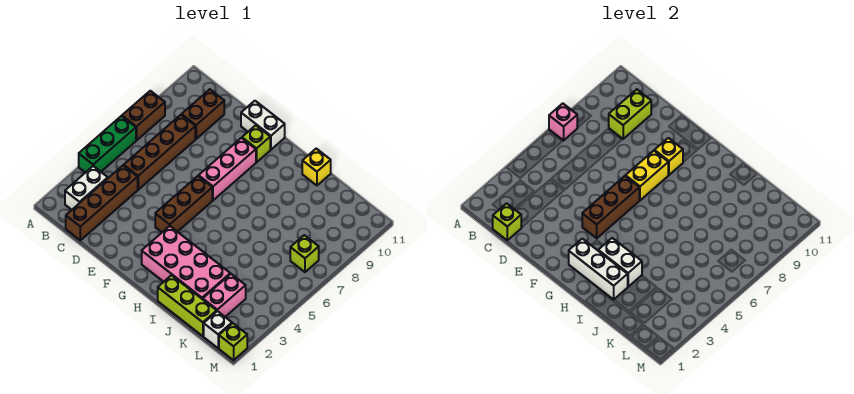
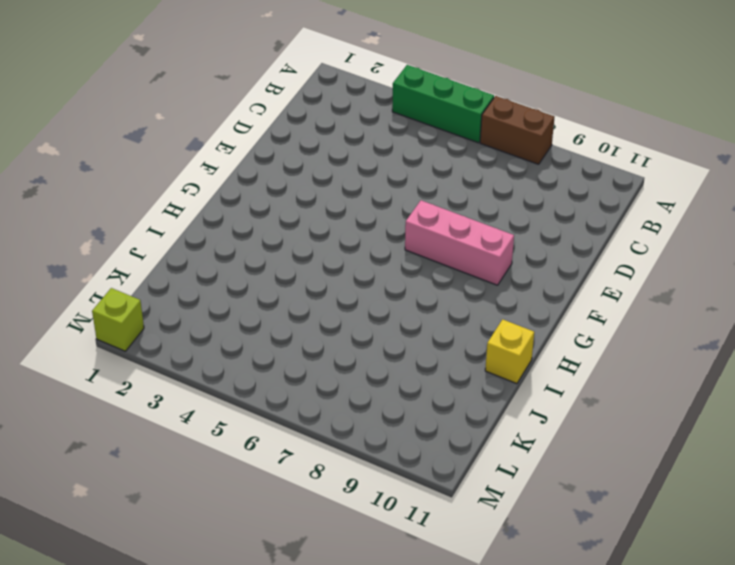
none -> white brick B2:B3 level 1
none -> brown brick C1:C4 level 1
none -> brown brick C5:C8 level 1

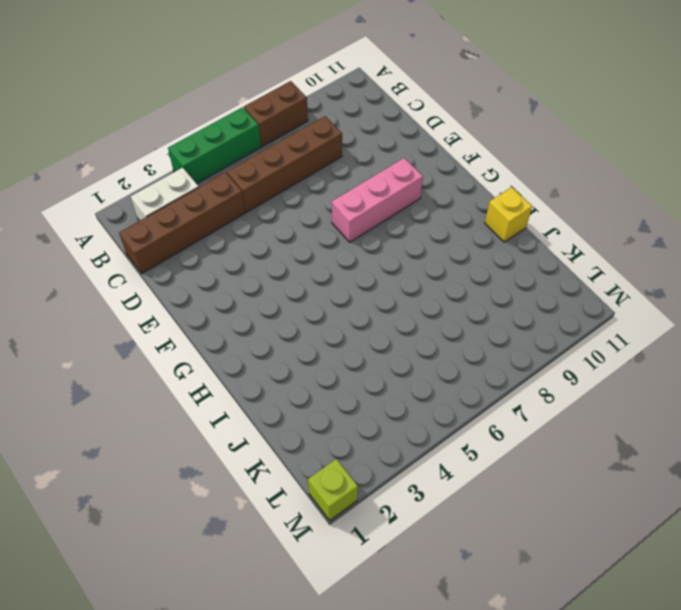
none -> brown brick C9:C10 level 1
none -> white brick E11:F11 level 1
none -> brown brick F4:F6 level 1

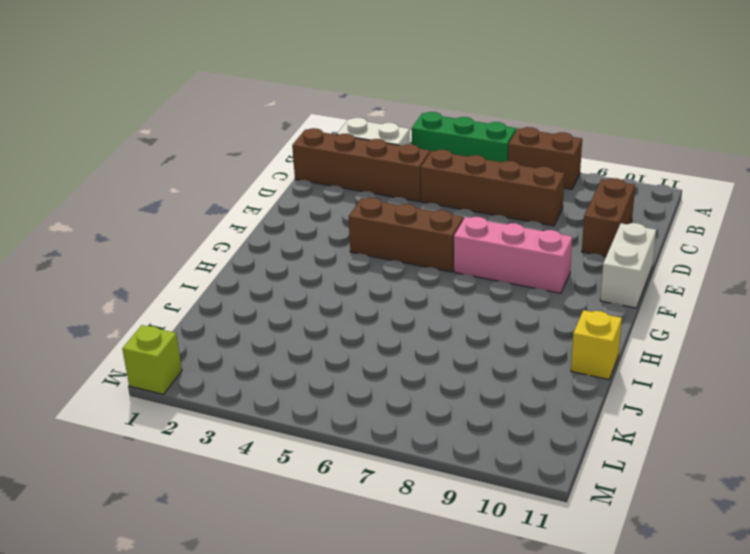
brown brick C10:D10 level 1 -> brown brick C9:C10 level 1
none -> lime brick F10 level 1
none -> pink brick G2:J3 level 1
none -> lime brick I1:K1 level 1

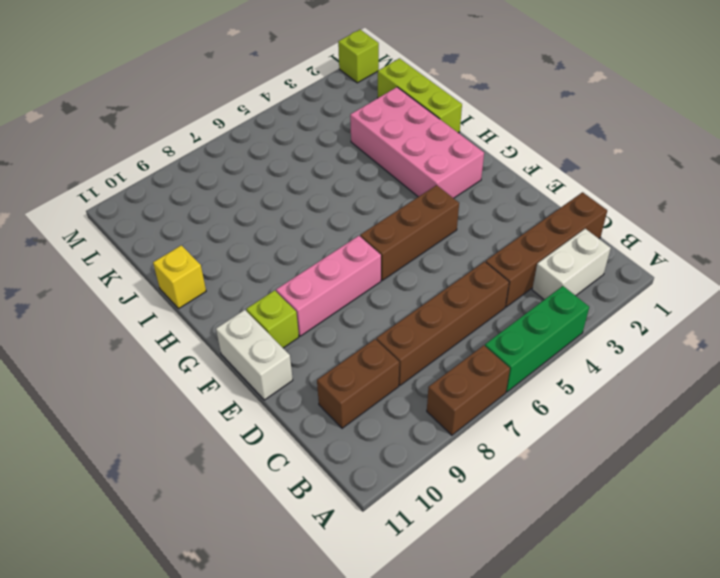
none -> pink brick K2:K3 level 1
none -> white brick L1 level 1
none -> lime brick L7 level 1

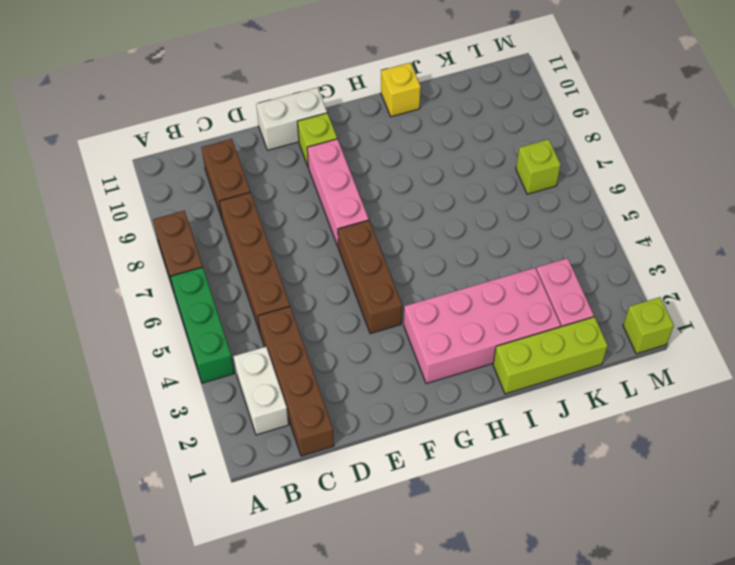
none -> white brick L1 level 1
none -> pink brick A7 level 2
none -> lime brick C1 level 2

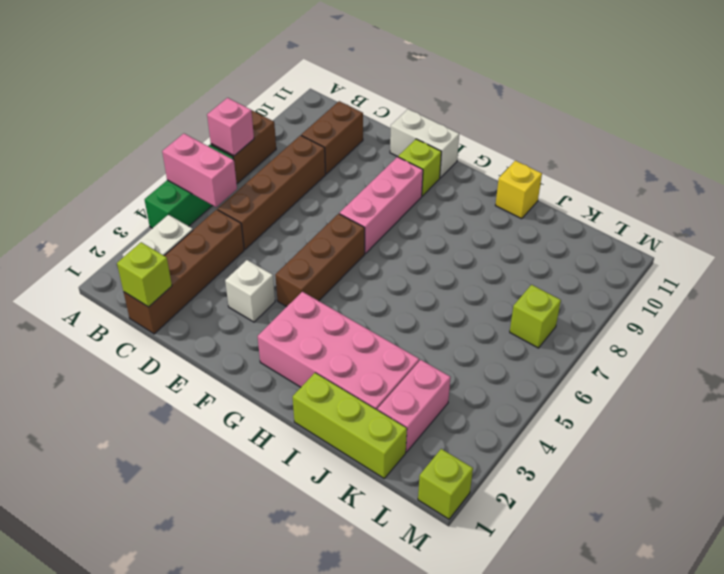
pink brick A5:B5 level 2 -> none
white brick E3 level 1 -> white brick L1 level 1
none -> lime brick C9:C10 level 2
none -> brown brick F4:F6 level 2
none -> yellow brick F7:F8 level 2

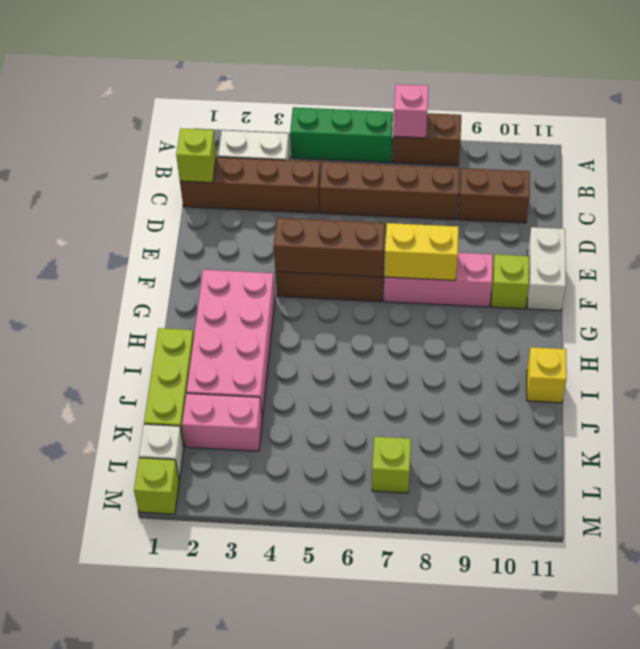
none -> lime brick C9:C10 level 2
none -> yellow brick F9 level 2
none -> white brick G2:I2 level 2

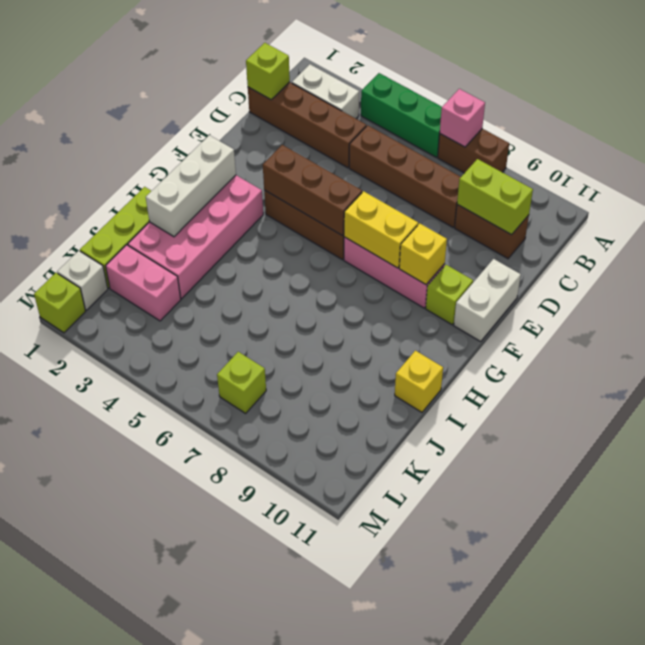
none -> white brick H3:I3 level 2

